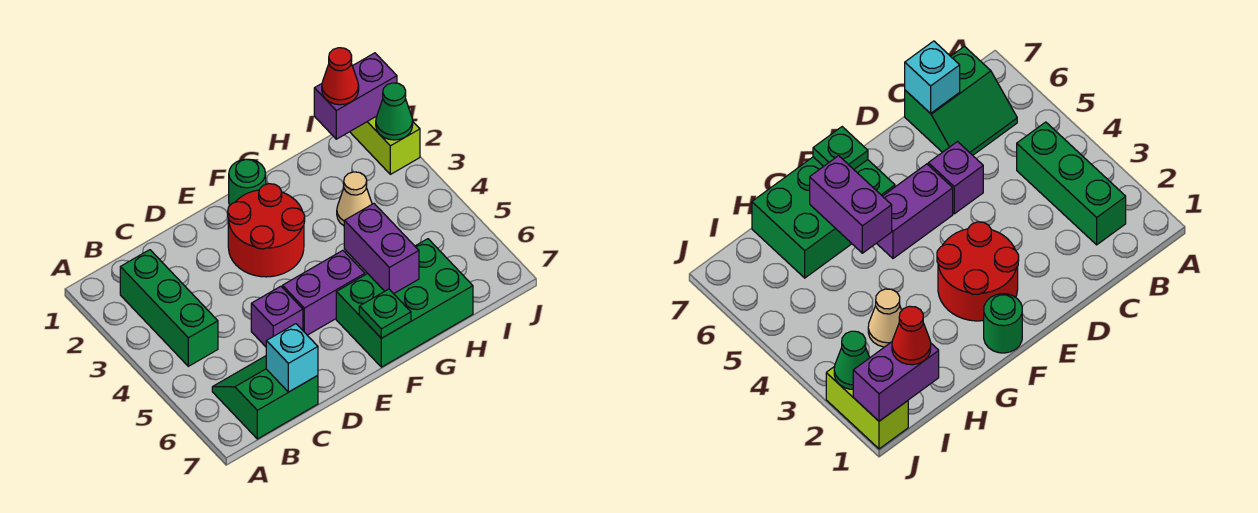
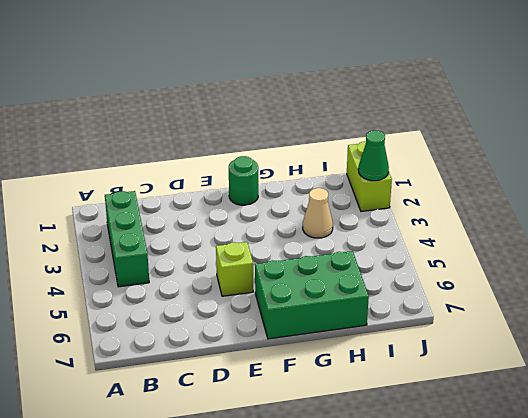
lime brick E5 level 1 -> purple brick E5:F5 level 1
none -> green slope B6:C7 level 1 top 7
none -> purple brick D5 level 1
none -> red round brick E2:F3 level 1

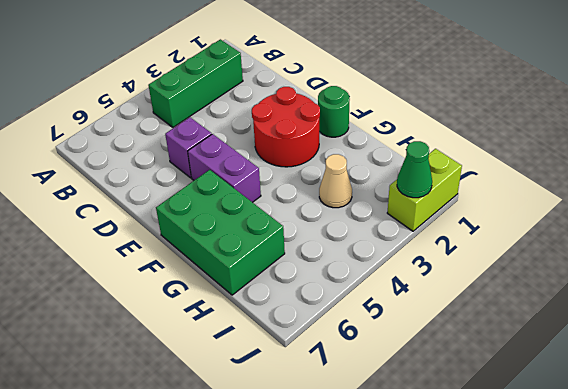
none -> green slope B6:C7 level 1 top 7
none -> cyan brick C7 level 2
none -> green plate F7 level 2

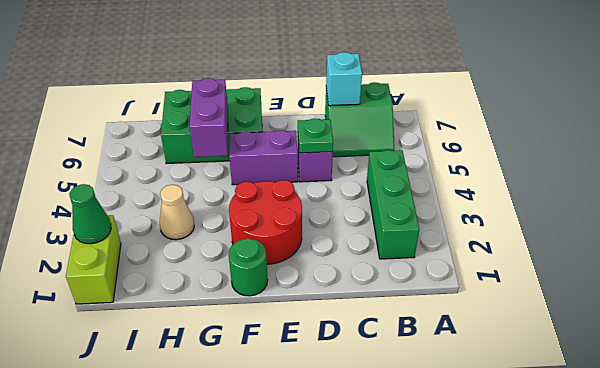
green plate D5 level 2 -> green plate F7 level 2
none -> purple brick I1:J1 level 2
none -> red cone I1 level 3

